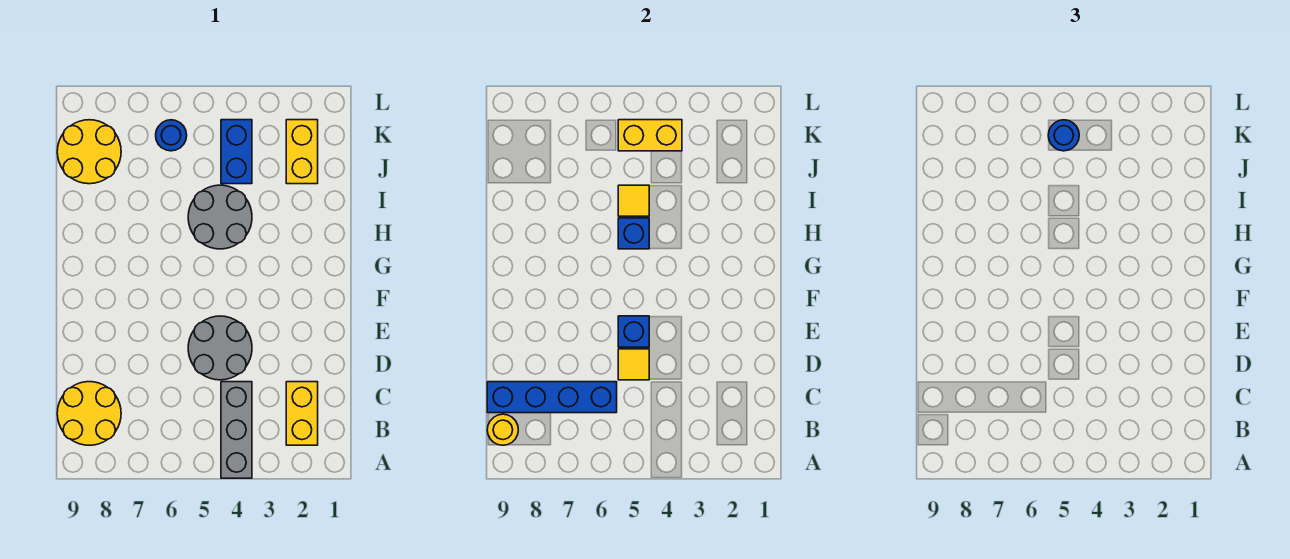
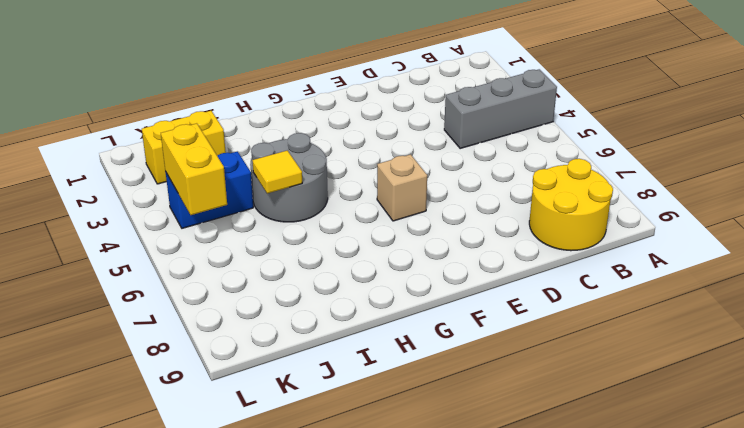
tan brick F6 level 1 -> none
none -> yellow brick B2:C2 level 1
none -> grey round brick D4:E5 level 1
none -> yellow round brick J8:K9 level 1

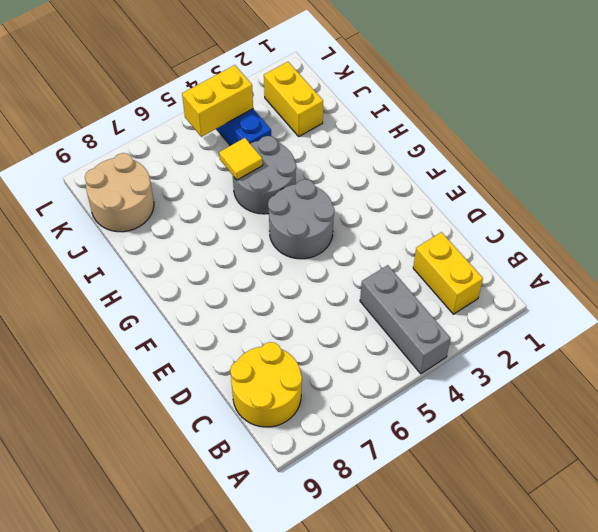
grey round brick F4:G5 level 1 -> grey round brick D4:E5 level 1
tan round brick J8:K9 level 1 -> yellow round brick J8:K9 level 1
none -> blue round brick K6 level 1
none -> yellow round brick B9 level 2
none -> blue brick C6:C9 level 2

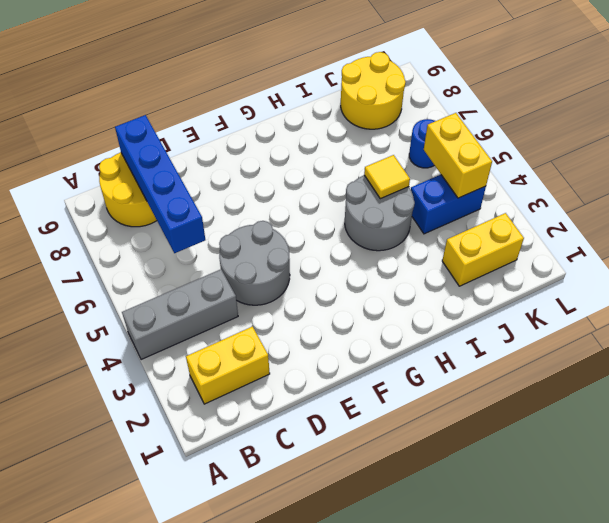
none -> yellow round brick B9 level 2
none -> yellow tile D5 level 2
none -> blue brick E5 level 2

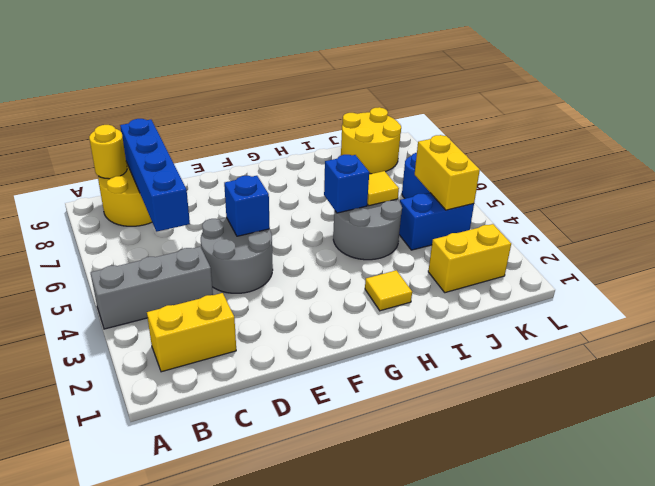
yellow tile H2 level 1 -> yellow tile D5 level 2
none -> blue round brick K5 level 3

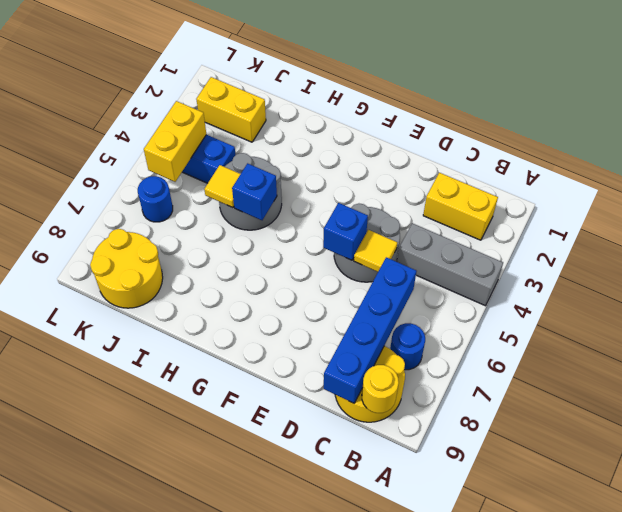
blue round brick B7 level 1 -> blue round brick K5 level 3

